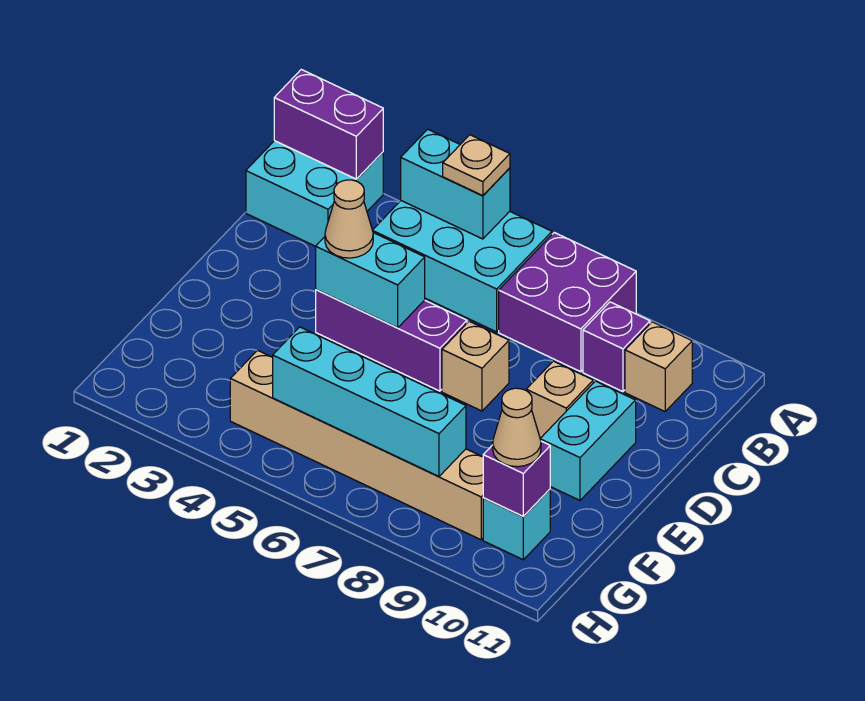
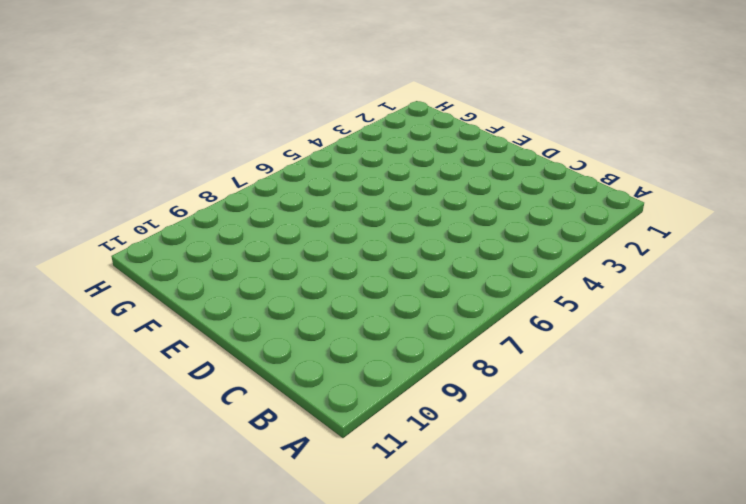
none -> cyan brick A1:B2 level 1
none -> cyan brick A4:B6 level 1
none -> purple brick A7:B8 level 1

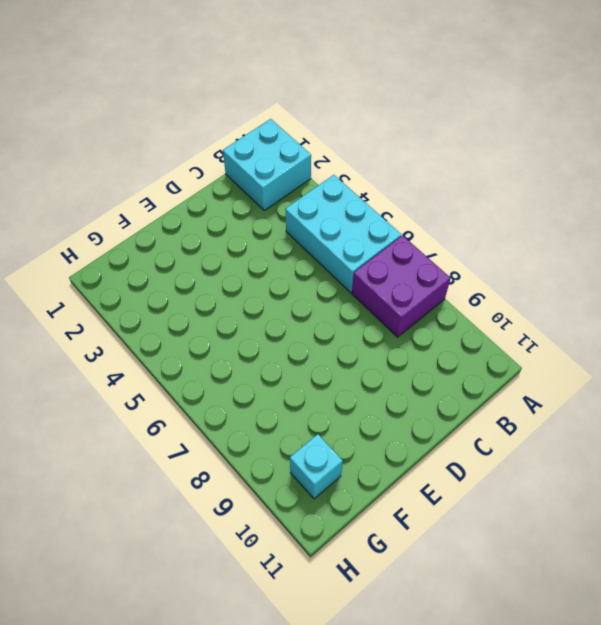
none -> purple brick B9 level 1
none -> tan brick B10 level 1
none -> purple brick D4:D6 level 1

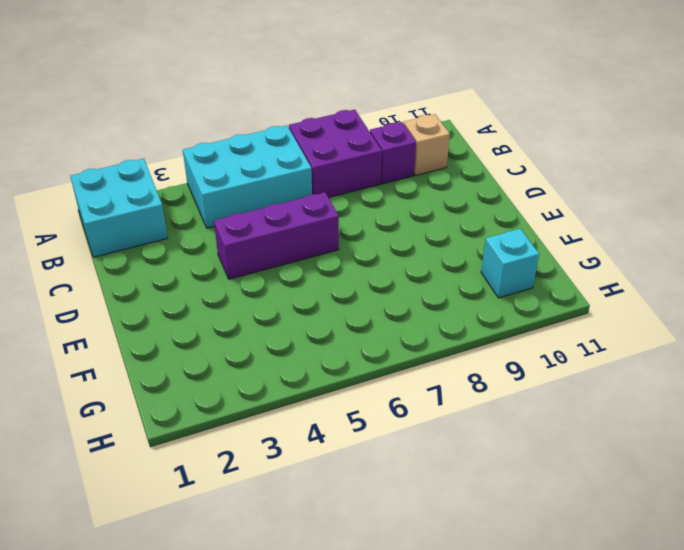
none -> tan brick D7 level 1
none -> tan brick D9 level 1
none -> cyan brick D10:E10 level 1

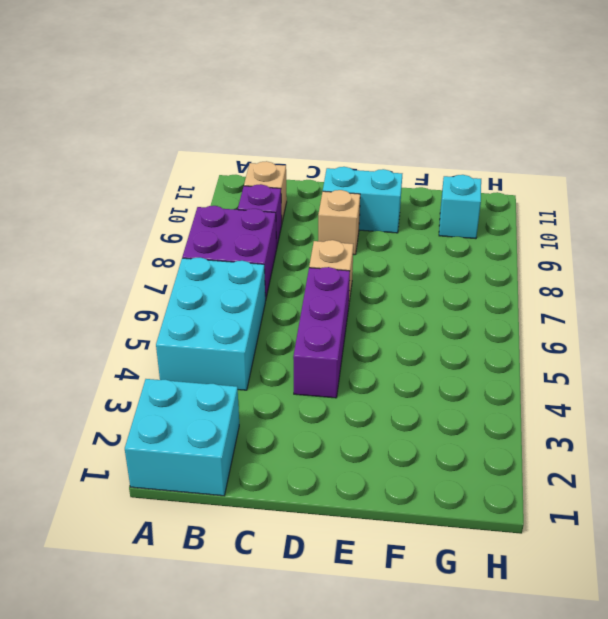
none -> tan brick G4:G9 level 1
none -> purple brick A1:A2 level 2
none -> cyan brick A4:A5 level 2

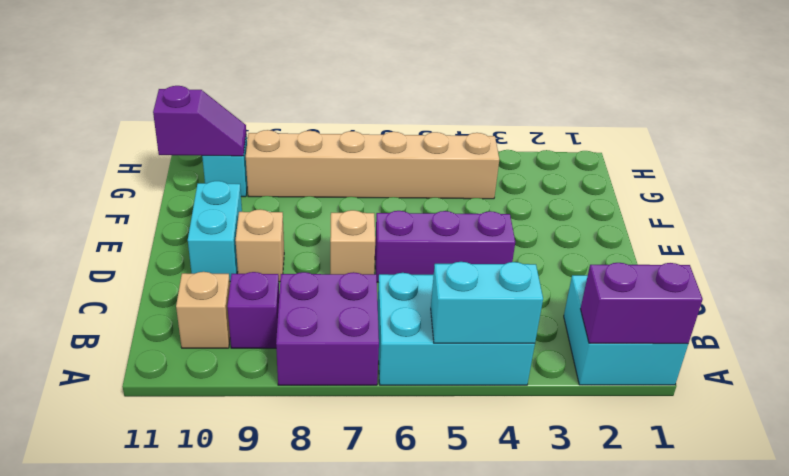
purple slope G10:G11 level 2 top 11 -> purple brick G10 level 2
none -> cyan brick D4:D5 level 2
none -> cyan brick G5:G8 level 2
none -> tan plate A5 level 3

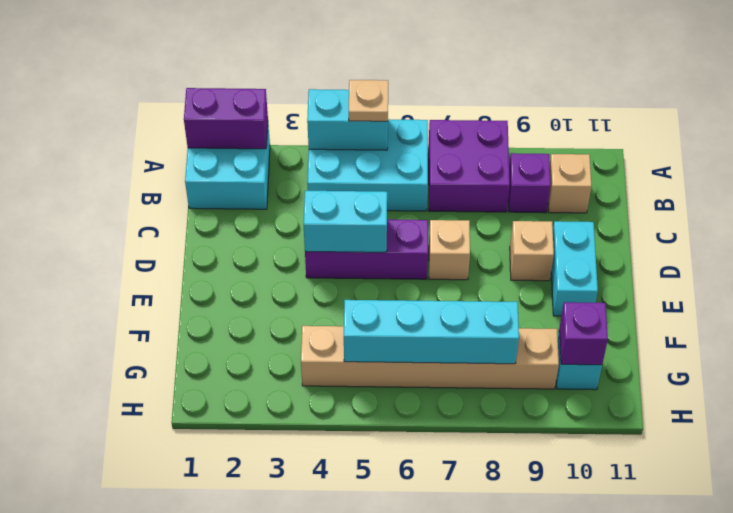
none -> tan cone D4 level 3
none -> tan cone G10 level 3

